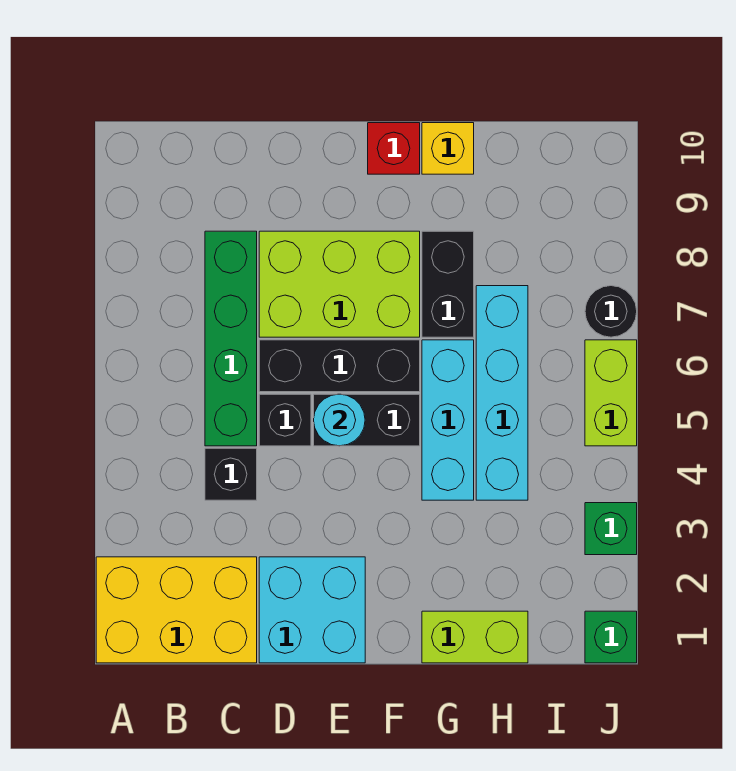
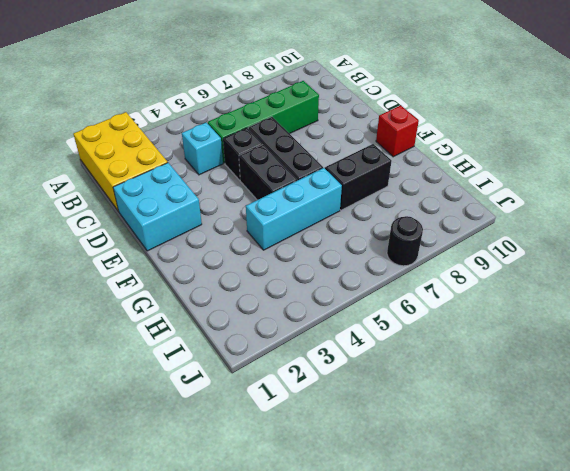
cyan brick C4 level 1 -> black brick C4 level 1
none -> lime brick D7:F8 level 1
none -> lime brick G1:H1 level 1
none -> yellow brick G10 level 1

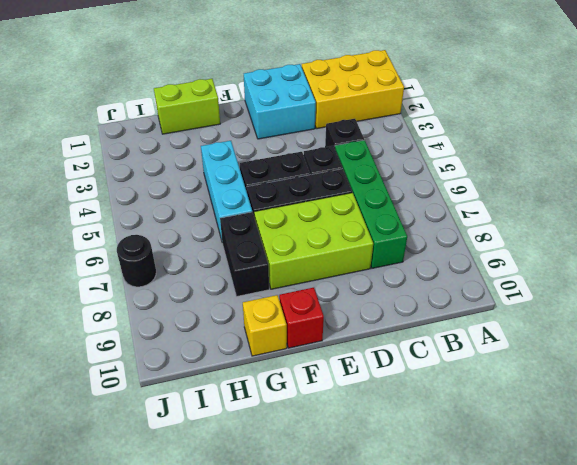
none -> cyan brick H4:H7 level 1
none -> green brick J1 level 1
none -> green brick J3 level 1

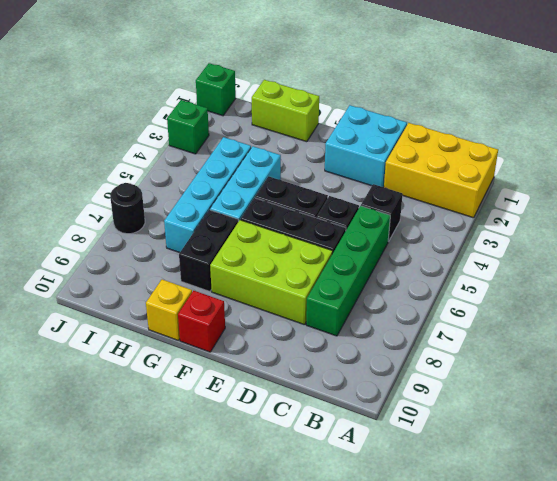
none -> lime brick J5:J6 level 1
none -> cyan round brick E5 level 2

